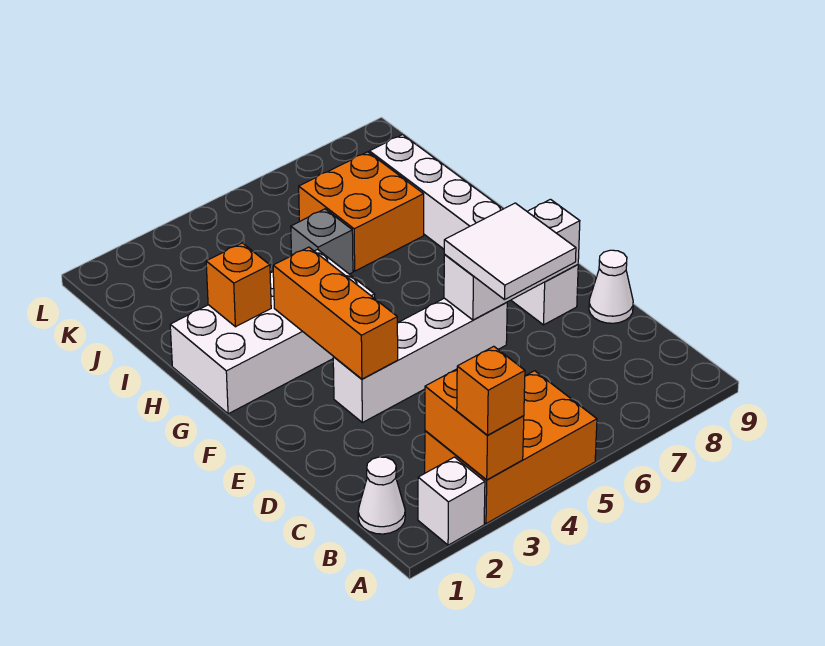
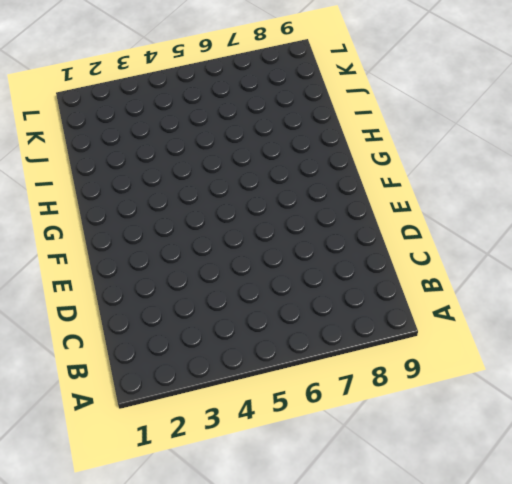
none -> white brick A2 level 1
none -> orange brick A3:B5 level 1
none -> white cone B1 level 1

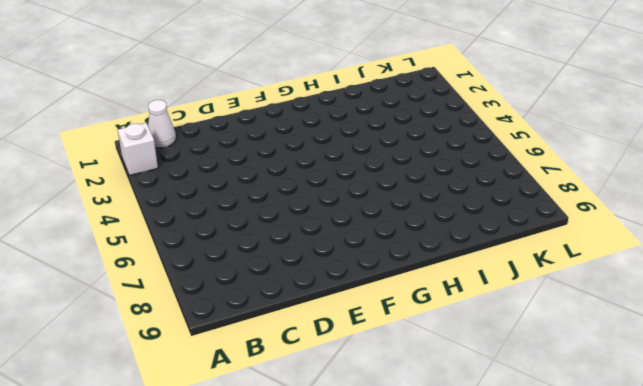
none -> orange brick A3:B5 level 1
none -> white cone D9 level 1
none -> white brick E3:E6 level 1

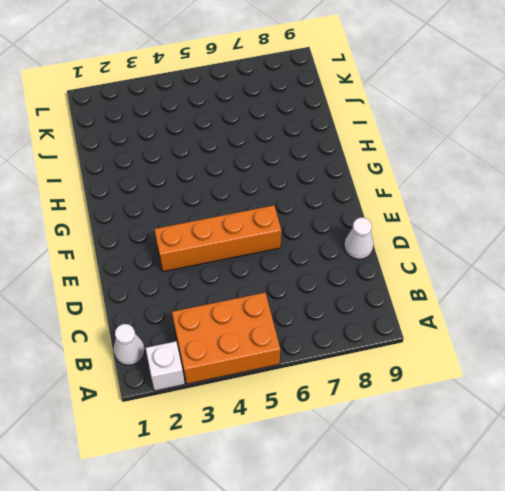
orange brick E3:E6 level 1 -> white brick E3:E6 level 1
none -> white brick E8:J8 level 1
none -> white brick G1:H4 level 1
none -> grey brick I5 level 1

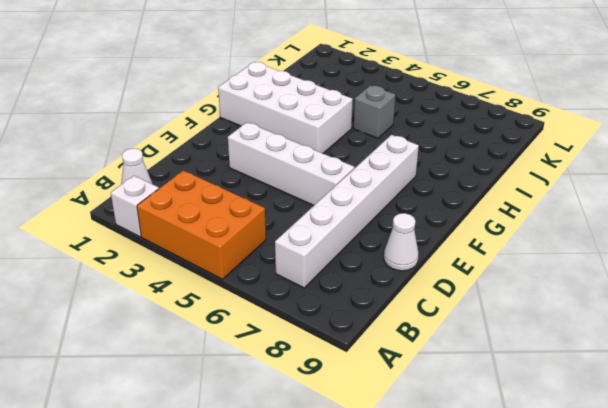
white brick B7:G7 level 1 -> white brick E8:J8 level 1
none -> orange brick I6:J7 level 1
none -> orange brick A3:B3 level 2
none -> orange brick E3:G3 level 2

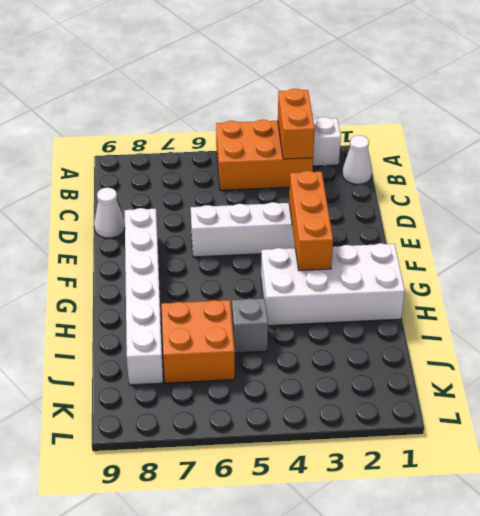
none -> white brick E6:E8 level 2
none -> orange brick H2 level 2
none -> orange brick A3 level 3

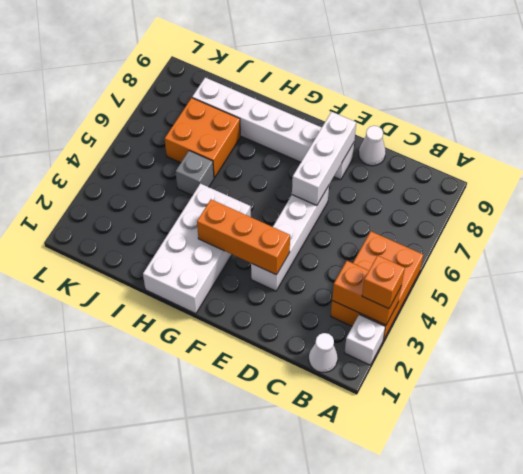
none -> orange brick H2 level 2
none -> white tile D6:E7 level 3

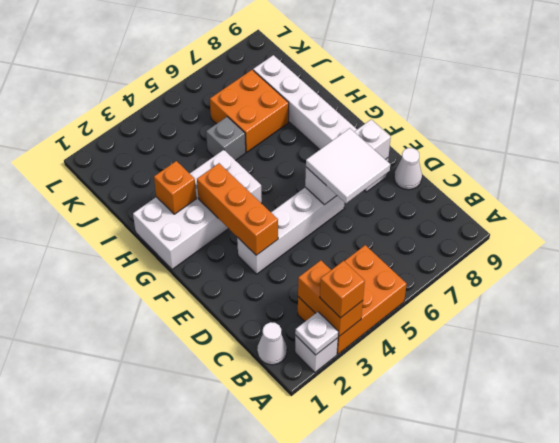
white plate A2 level 2 -> none

